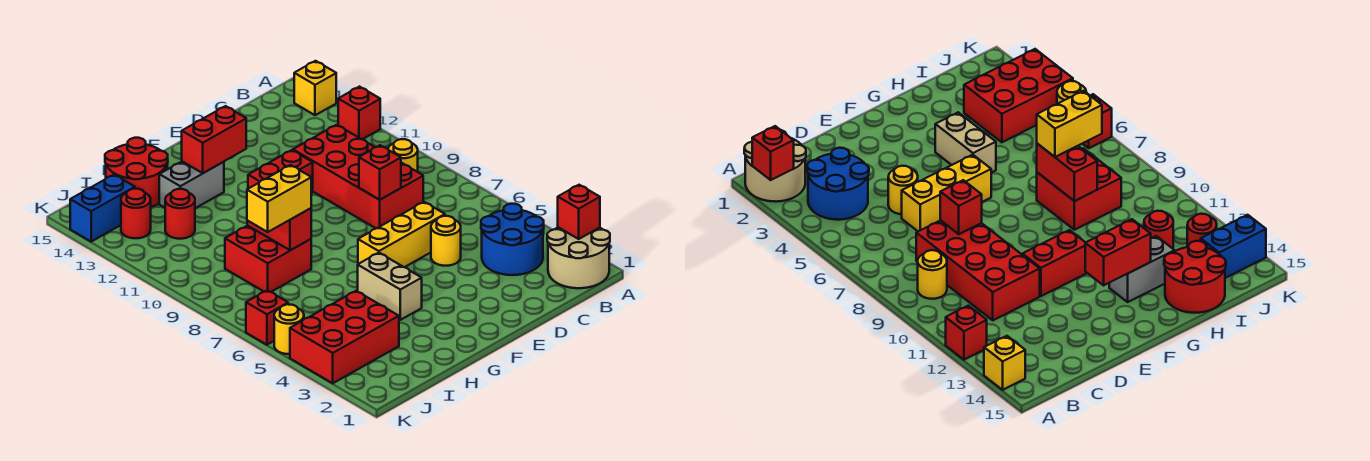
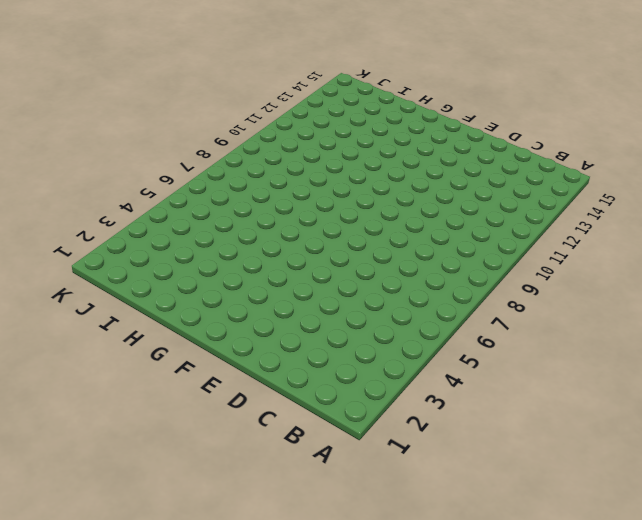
none -> tan round brick A1:B2 level 1
none -> red brick A12 level 1
none -> yellow brick A14 level 1

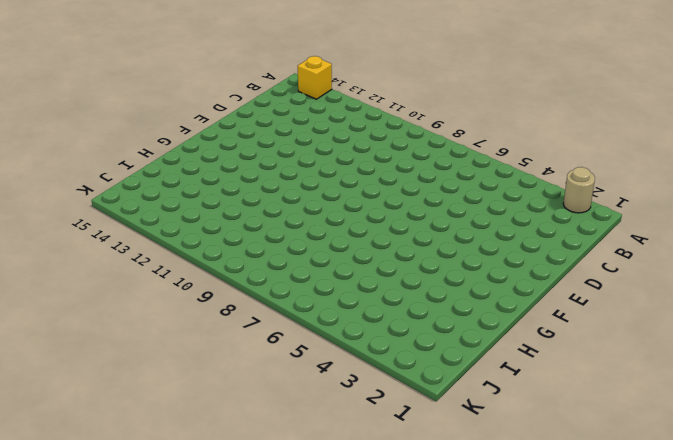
tan round brick A2 level 1 -> tan round brick A1:B2 level 1
none -> red brick A12 level 1
none -> blue round brick B3:C4 level 1
none -> yellow round brick B9 level 1

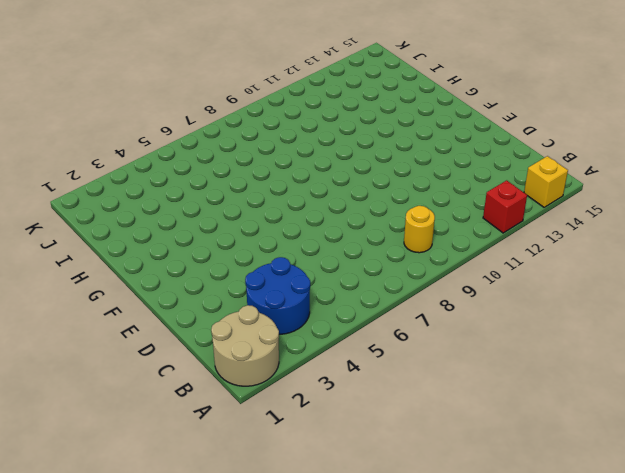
none -> red brick C8:D11 level 1
none -> yellow round brick D5 level 1
none -> yellow brick D6:F6 level 1

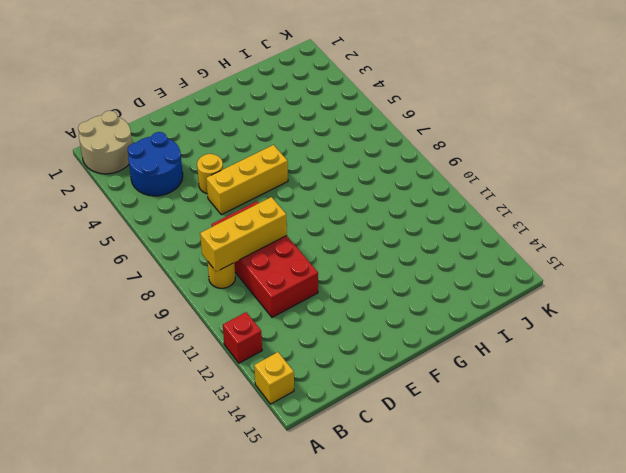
yellow brick B9:D9 level 2 -> none
none -> red brick E11:F11 level 1
none -> tan brick G4:G5 level 1
none -> grey brick G13:H13 level 1

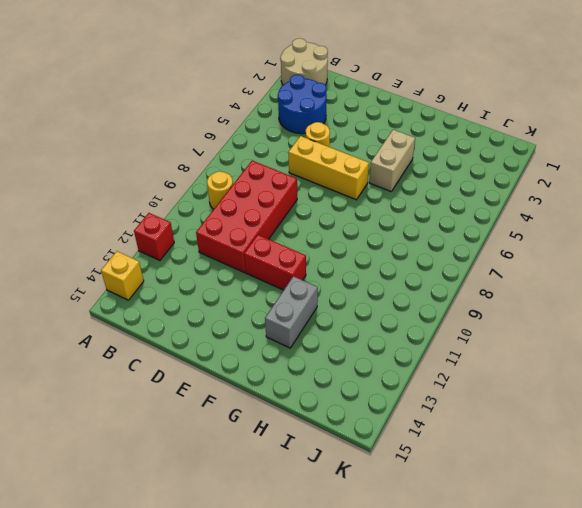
grey brick G12:G13 level 1 -> grey brick G13:H13 level 1
none -> red brick H8:I9 level 1
none -> red round brick H14:I15 level 1
none -> red brick I3:K4 level 1

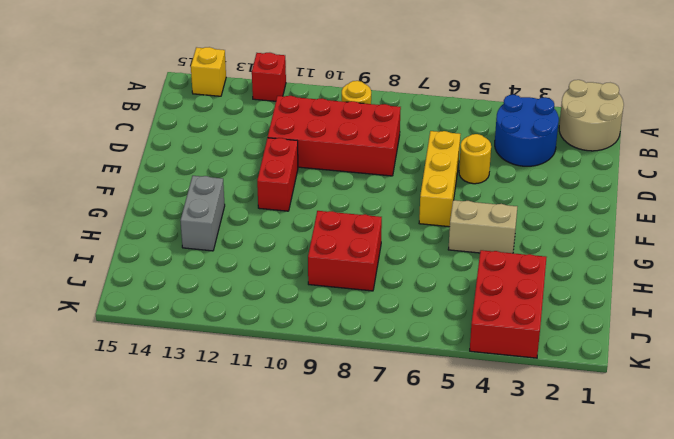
none -> red round brick H14:I15 level 1
none -> red round brick I12 level 1
none -> red round brick J13 level 1

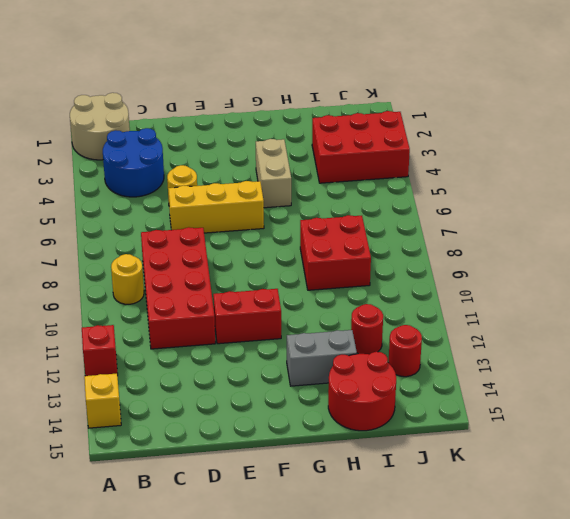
none -> blue brick J14:K14 level 1
none -> yellow round brick K5 level 1
none -> red brick K6 level 1

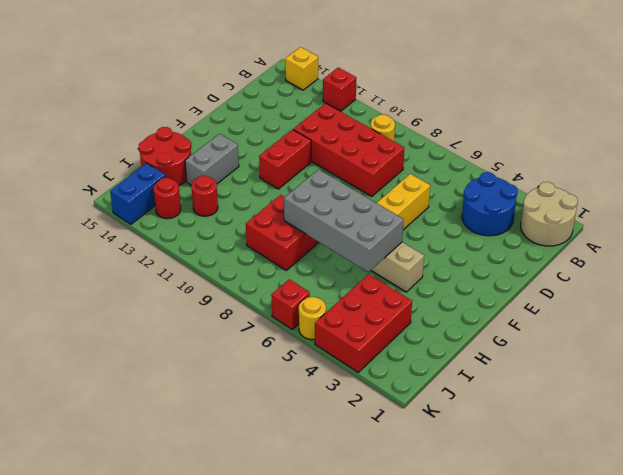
grey brick G5:H8 level 2 -> red brick H8:H9 level 2
none -> yellow round brick D5 level 1
none -> red brick A2 level 2
none -> red brick D8 level 2

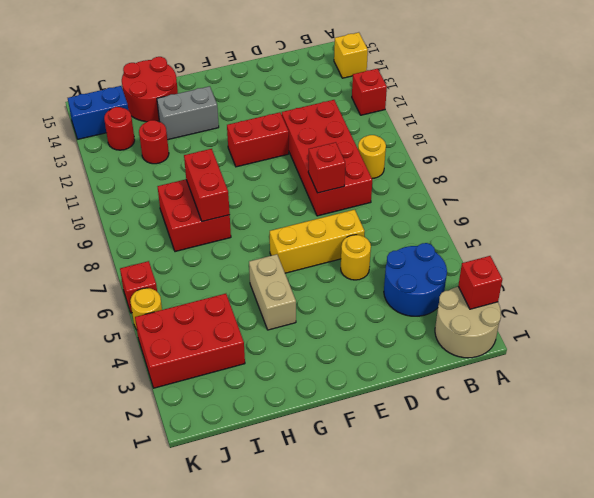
none -> red brick F13:G13 level 2
none -> yellow brick H8:I8 level 3

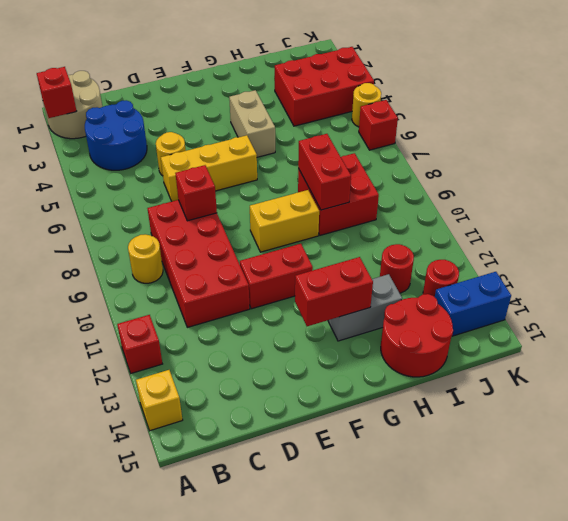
yellow brick F9:G9 level 1 -> yellow brick H8:I8 level 3

